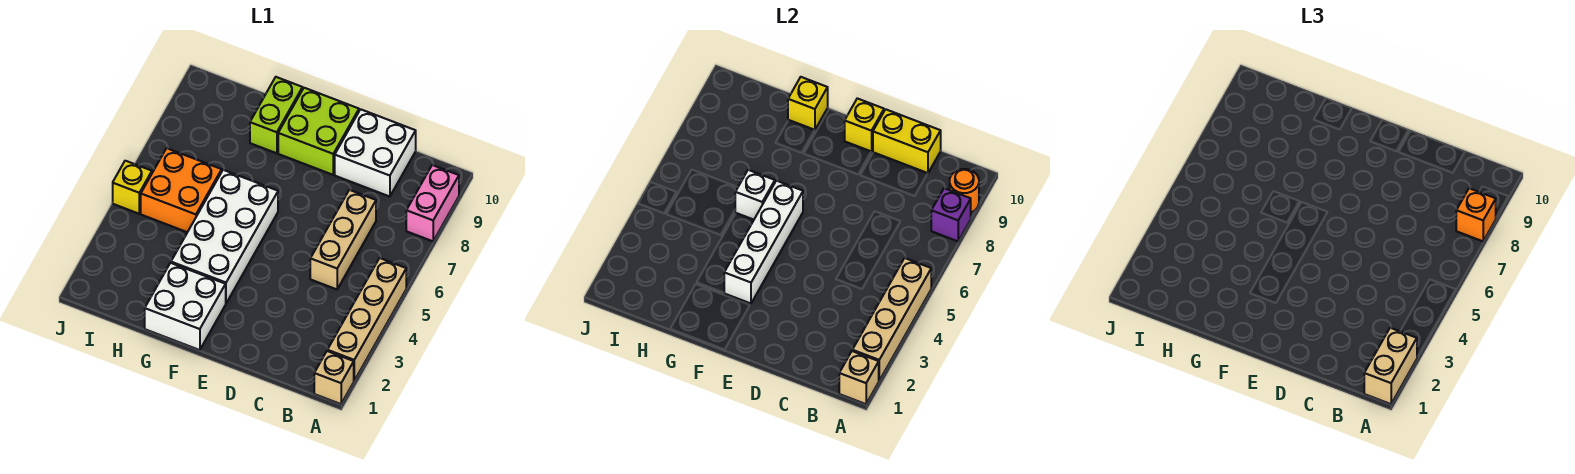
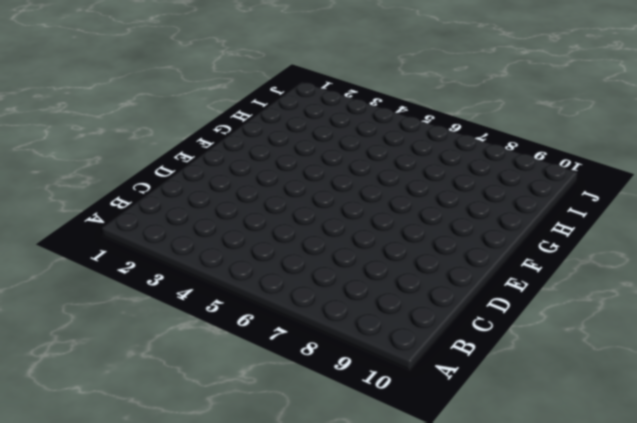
none -> tan brick A1 level 1
none -> tan brick A2:A5 level 1
none -> pink brick A8:A9 level 1

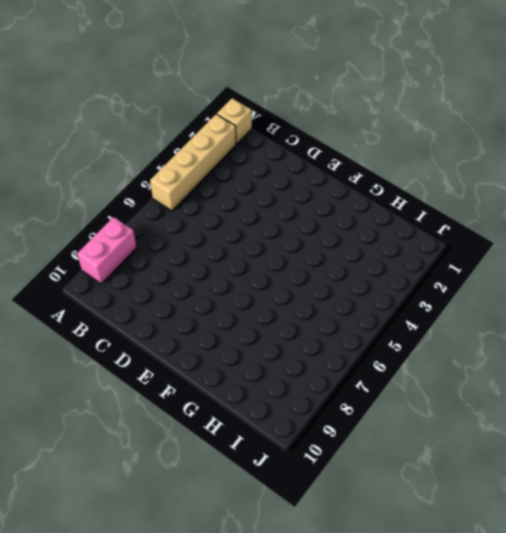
none -> tan brick C5:C7 level 1
none -> white brick C9:D10 level 1
none -> lime brick E9:F10 level 1

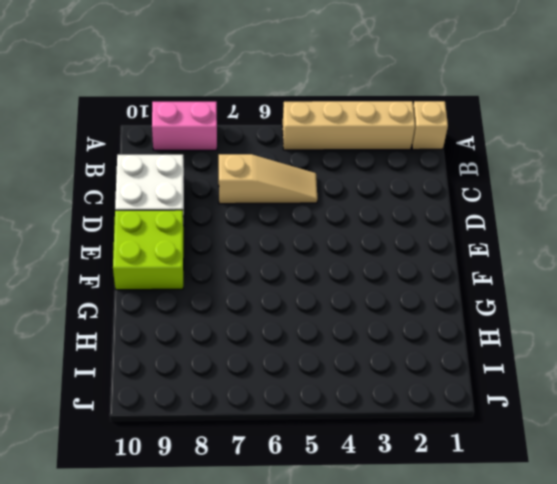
tan slope C5:C7 level 1 top 7 -> tan brick C5:C7 level 1
none -> white brick F1:G2 level 1
none -> white brick F3:G6 level 1
none -> lime brick G9:G10 level 1

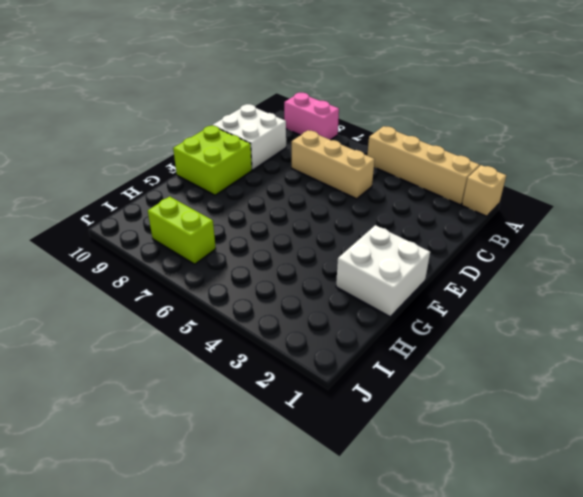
lime brick I7:I8 level 1 -> lime brick G9:G10 level 1
none -> white brick F3:G6 level 1
none -> orange brick H5:I6 level 1
none -> yellow brick J5 level 1

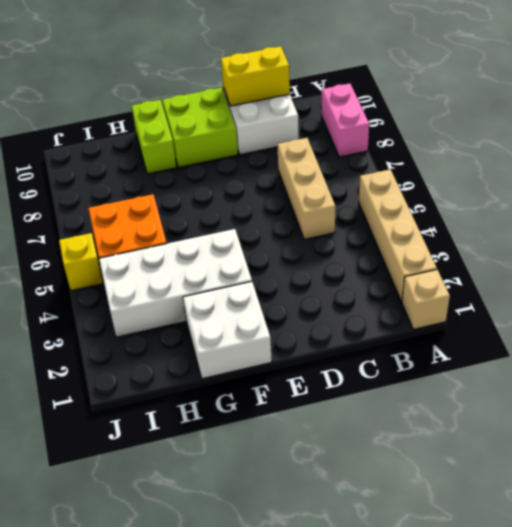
white brick F3:I4 level 1 -> white brick F3:G6 level 1
none -> tan brick A1 level 2
none -> tan brick A2:A5 level 2
none -> purple brick A8 level 2

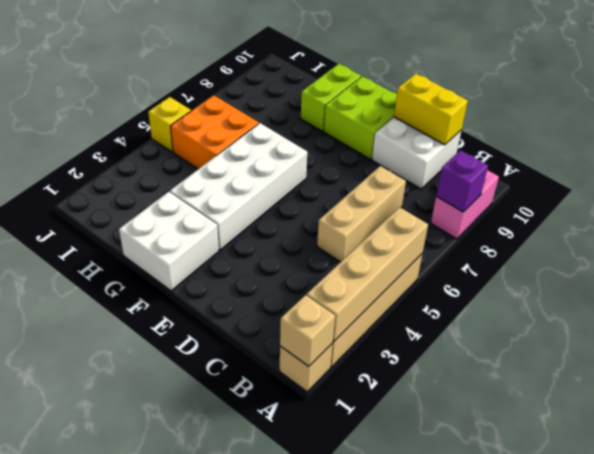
none -> orange round brick A9 level 2
none -> yellow brick E10 level 2
none -> white brick F3:F6 level 2

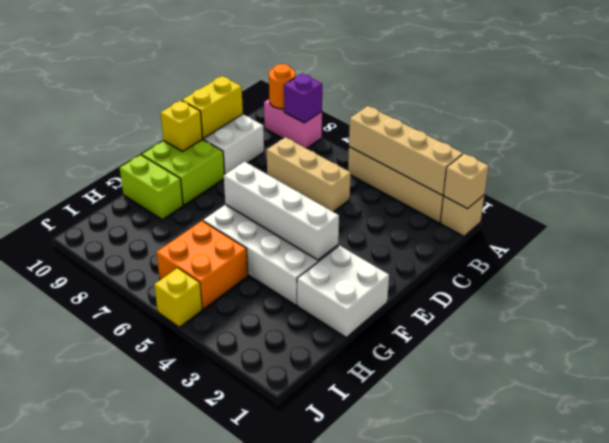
none -> white brick G6 level 2
none -> yellow brick G10 level 2
none -> tan brick A1:A2 level 3

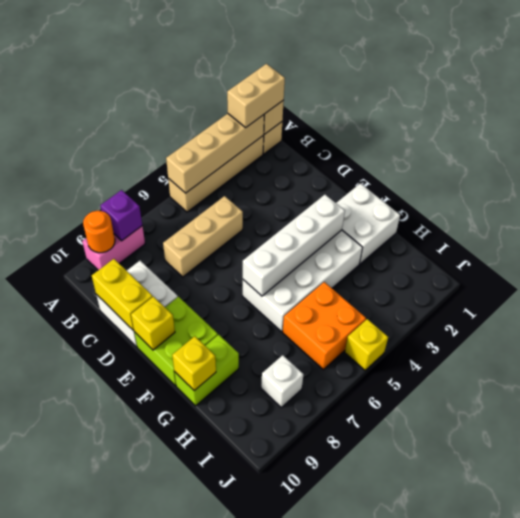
white brick I8 level 1 -> white brick G6 level 2
none -> orange brick A8 level 3

